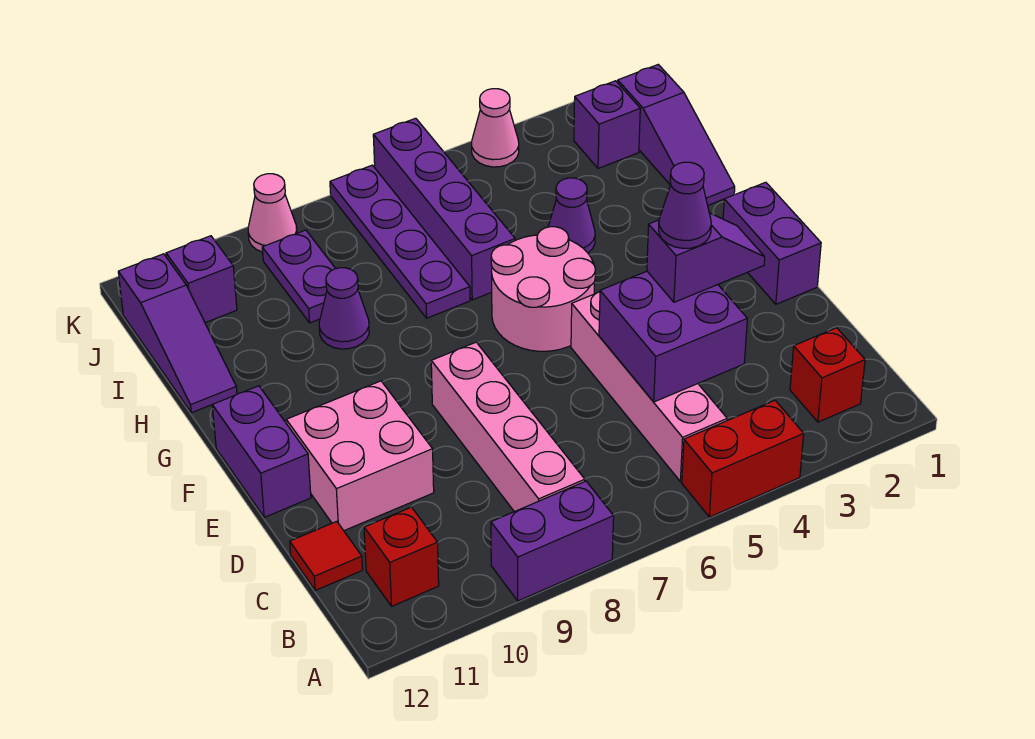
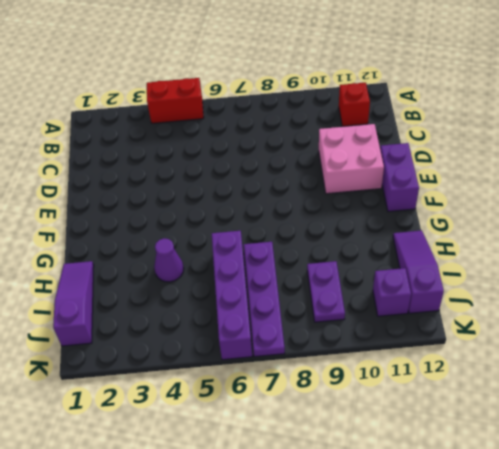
none -> purple brick A8:A9 level 1
none -> red brick B2 level 1
none -> pink brick B5:E5 level 1

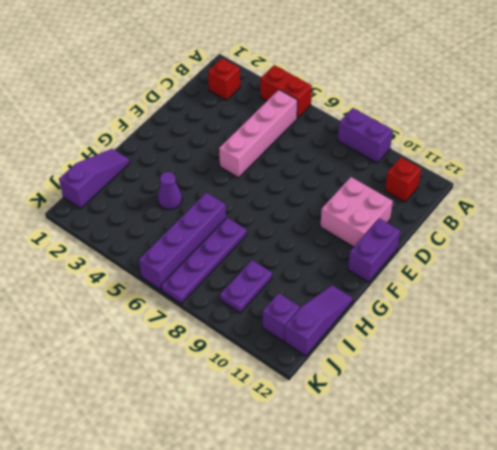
none -> pink brick B8:E8 level 1
none -> red tile C12 level 1
none -> purple brick E1:F1 level 1

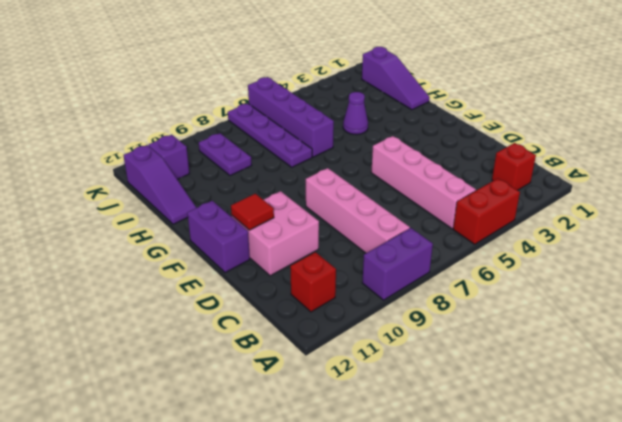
red tile E11 level 2 -> red tile C12 level 1
none -> purple brick E1:F1 level 1
none -> pink round brick F5:G6 level 1
none -> purple cone H9 level 1

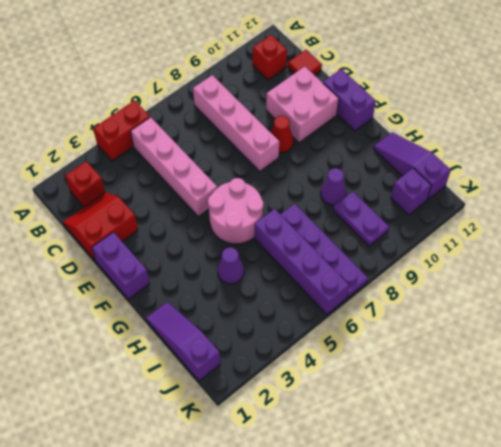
red slope C1:D2 level 1 top D -> none
red cone E9 level 1 -> none
none -> purple brick A8:A9 level 1
none -> purple brick J2 level 1
none -> pink cone K4 level 1

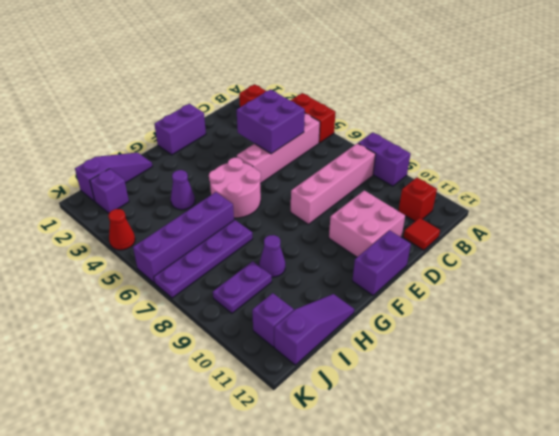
red cone K4 level 1 -> pink cone K4 level 1
none -> pink cone K9 level 1
none -> purple slope D3:D4 level 3 top 4
none -> purple cone D4 level 4

